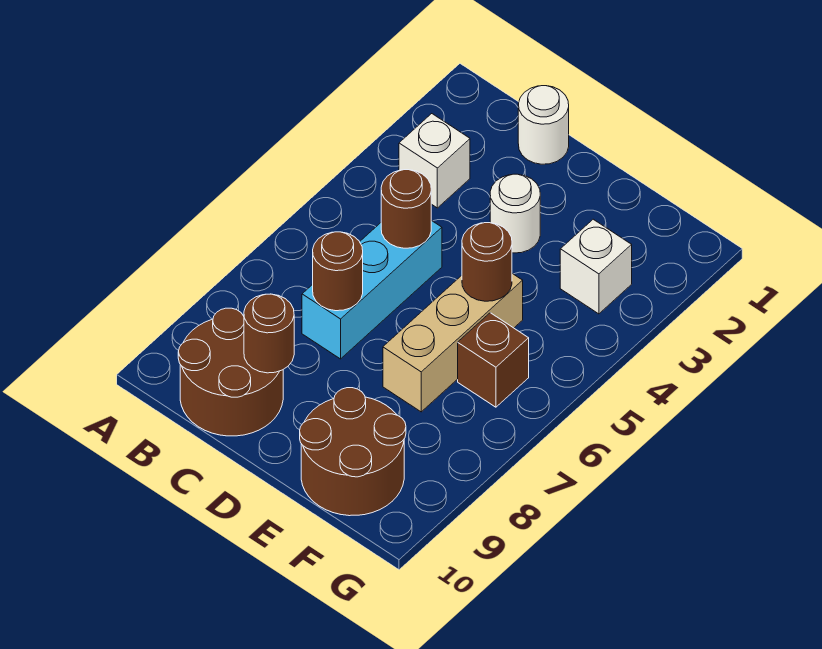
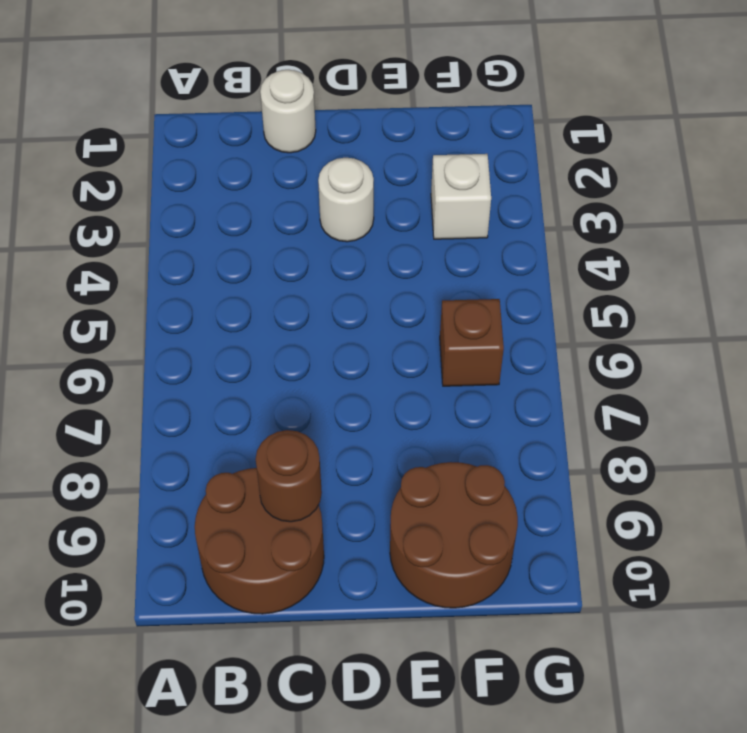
none -> white brick B3 level 1
none -> cyan brick C5:C7 level 1
none -> tan brick E5:E7 level 1

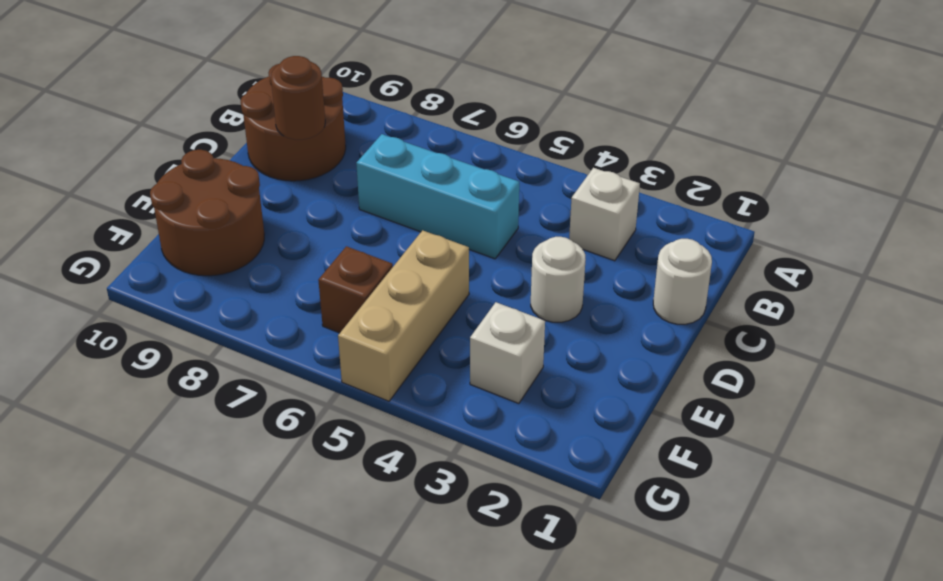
tan brick E5:G5 level 1 -> tan brick E5:E7 level 1
none -> brown round brick C5 level 2
none -> brown round brick C7 level 2
none -> brown round brick E5 level 2

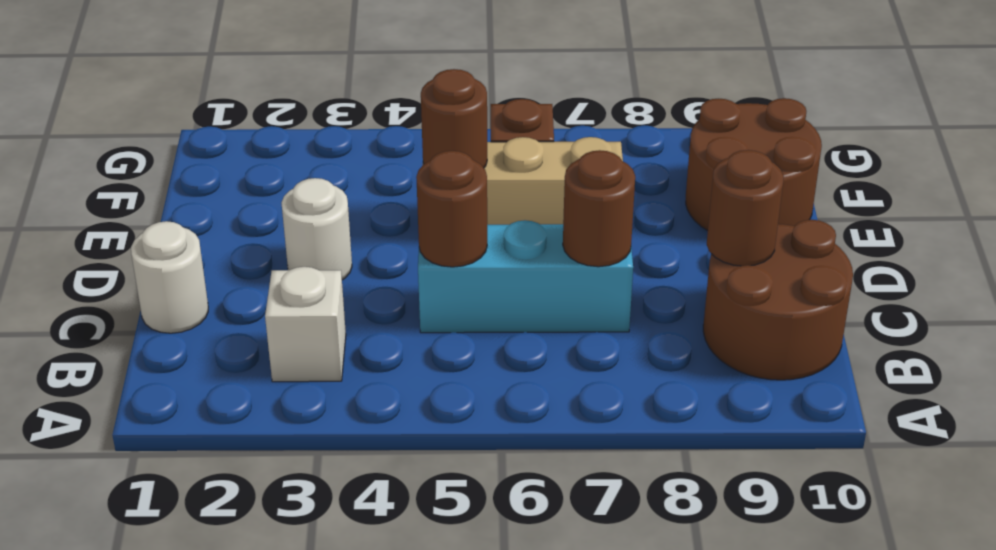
none -> white brick F3 level 1

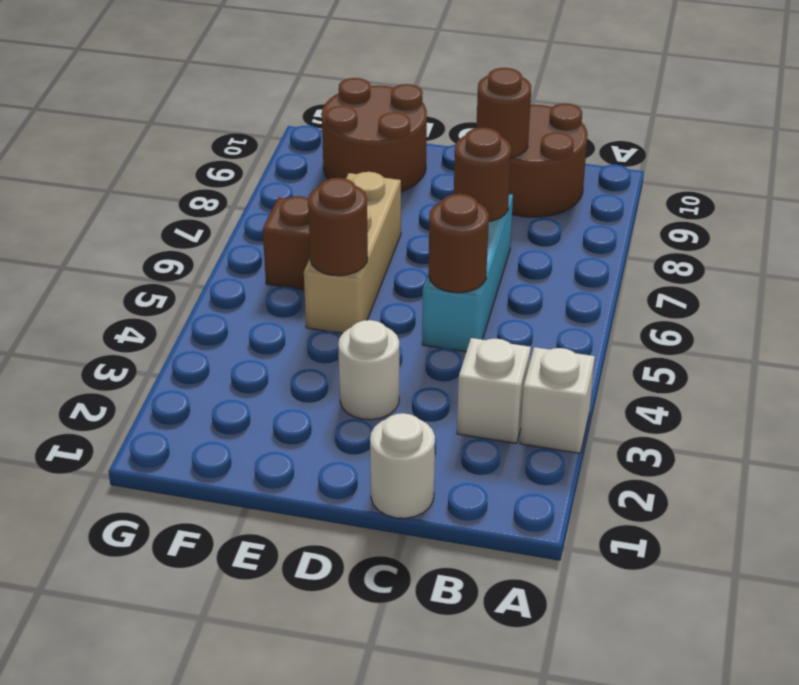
white brick A3 level 1 -> white brick F3 level 1

